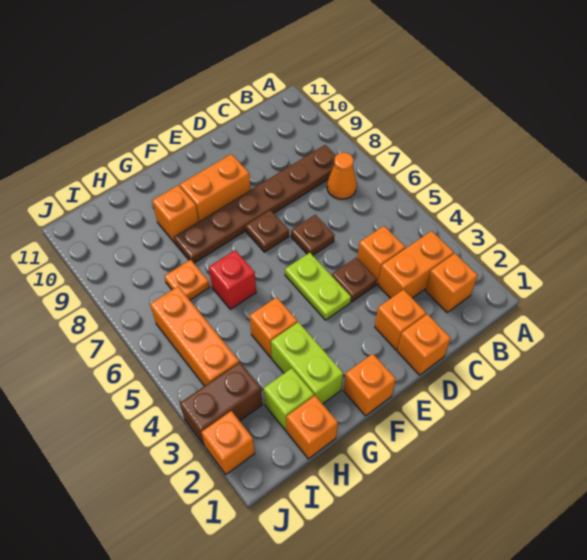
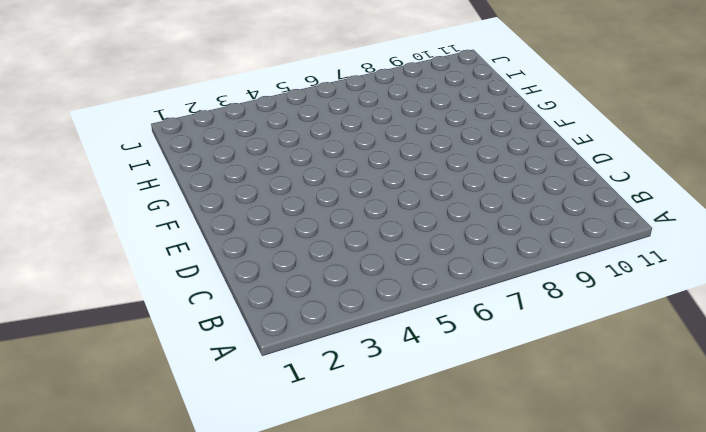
none -> orange brick B2 level 1
none -> orange brick B3:C3 level 1
none -> orange cone B7 level 1

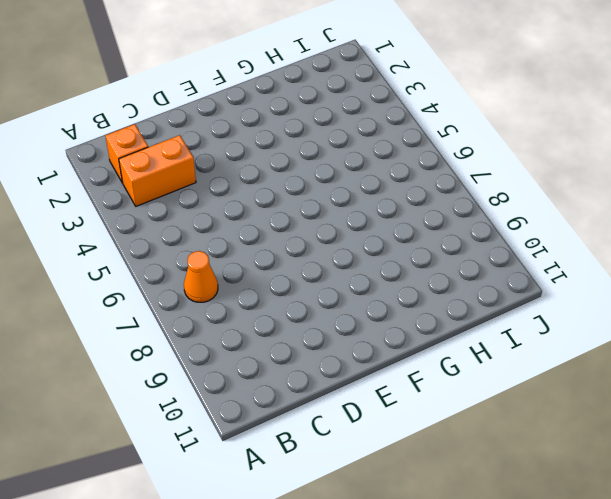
none -> brown plate B8:G8 level 1
none -> orange brick C4 level 1
none -> orange brick D1 level 1

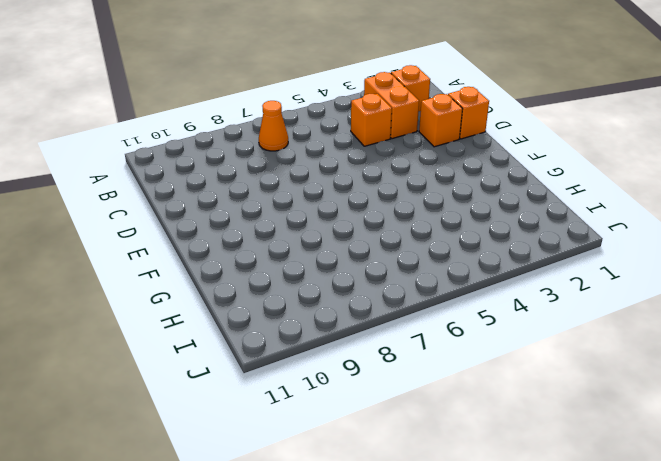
none -> brown plate B8:G8 level 1
none -> brown plate D4 level 1
none -> brown plate D6 level 1

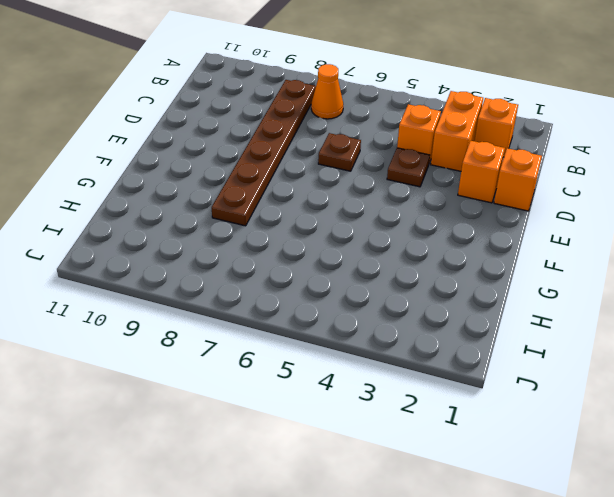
none -> lime plate E4:E5 level 1
none -> brown plate E7 level 1
none -> orange brick E9:F9 level 1

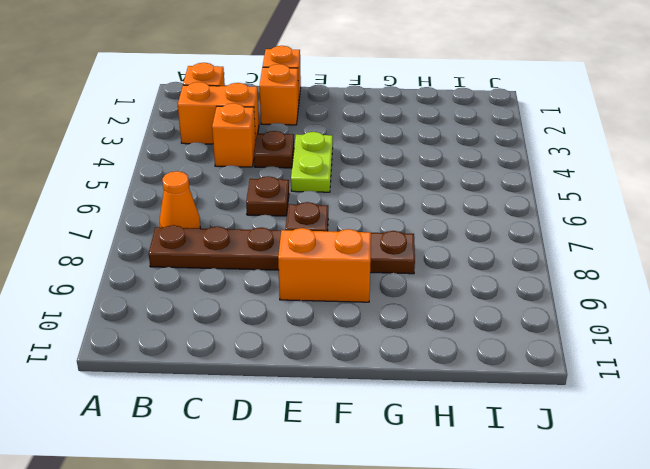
none -> orange brick F1 level 1
none -> lime brick G2:G3 level 1
none -> orange brick G4 level 1

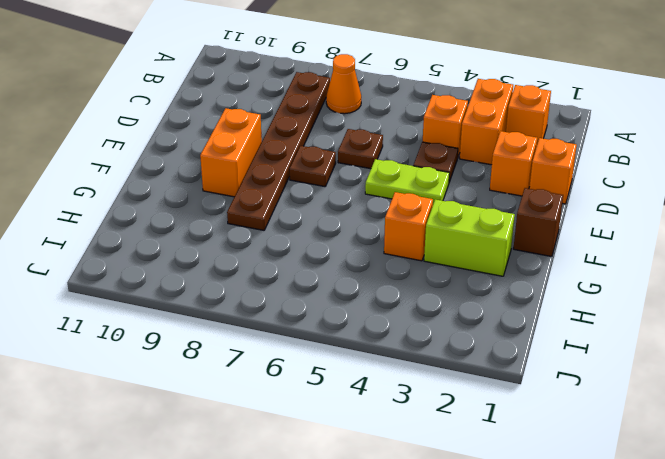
brown brick F1 level 1 -> orange brick F1 level 1
none -> red brick G6 level 1
none -> orange brick G9 level 1
none -> orange brick H1 level 1

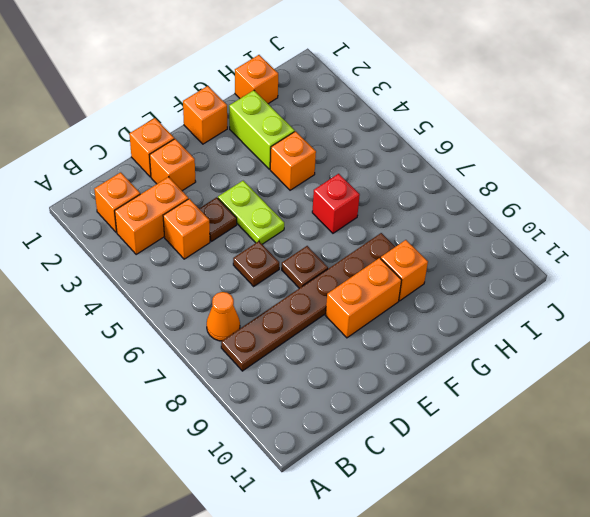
none -> lime brick H2 level 1
none -> orange plate H7 level 1
none -> brown brick I3:J3 level 1

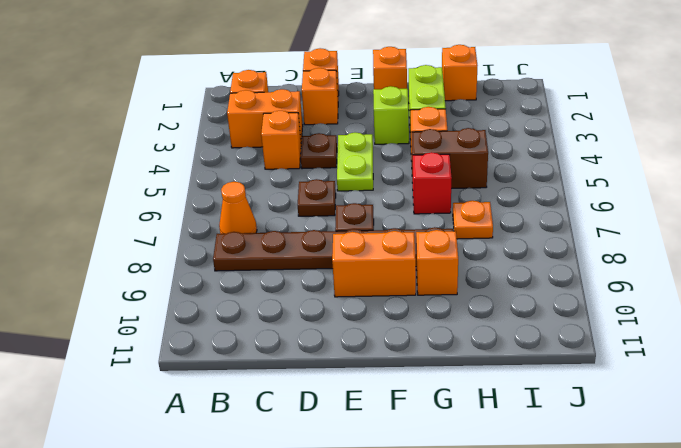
lime brick F3 level 1 -> lime brick H2 level 1
brown brick G5:H5 level 1 -> brown brick I3:J3 level 1
none -> orange brick I4:I6 level 1
none -> orange brick J2 level 1

